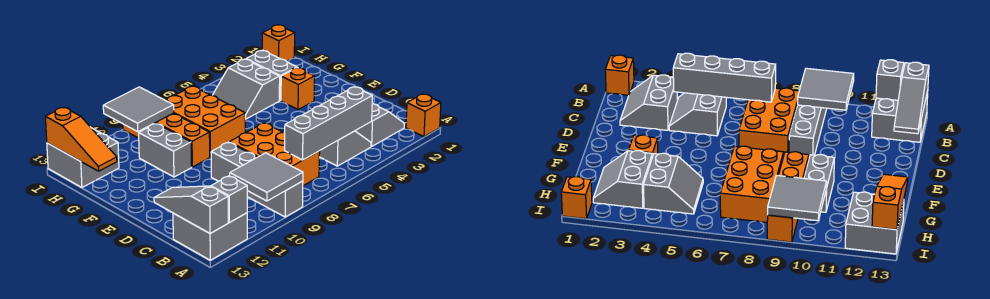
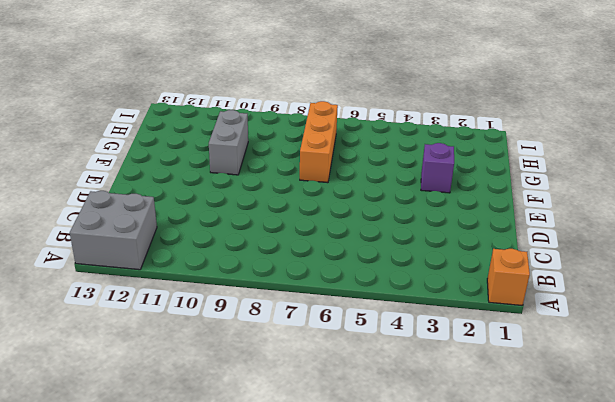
purple brick F3 level 1 -> orange brick F3 level 1
orange brick F7:H7 level 1 -> orange brick F7:H8 level 1
none -> grey brick A9:D9 level 1
none -> grey slope B2:C3 level 1 top 3
none -> grey slope B4:C5 level 1 top 5

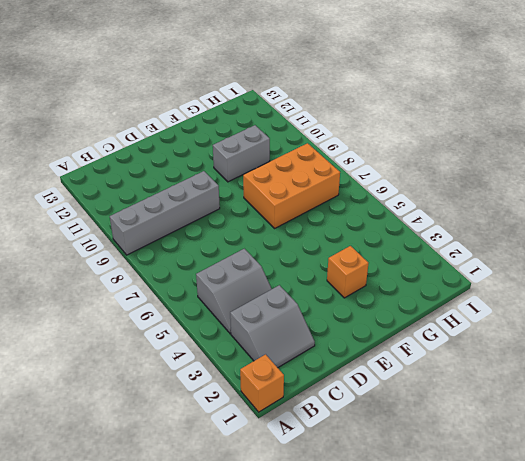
none -> grey brick A12:B13 level 1
none -> orange brick B7:D8 level 1
none -> orange brick F9:I9 level 1

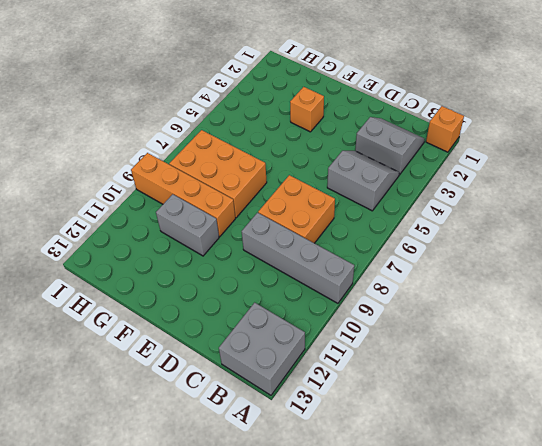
orange brick C7:D8 level 1 -> orange brick B7:D8 level 1
none -> grey slope G2:H3 level 1 top 3
none -> grey slope G4:H5 level 1 top 4
none -> grey brick H12:I13 level 1

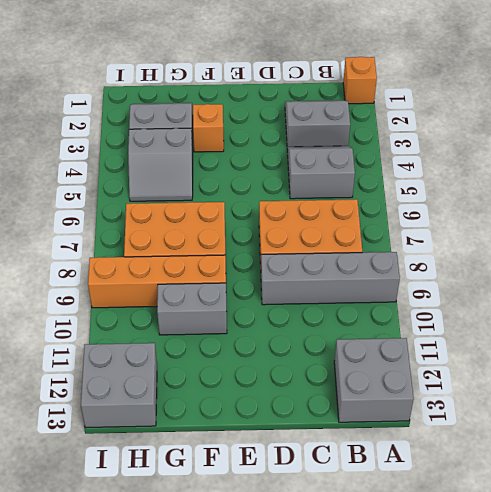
none -> orange brick I1 level 1
none -> grey tile A9:B10 level 2
none -> grey brick A12 level 2

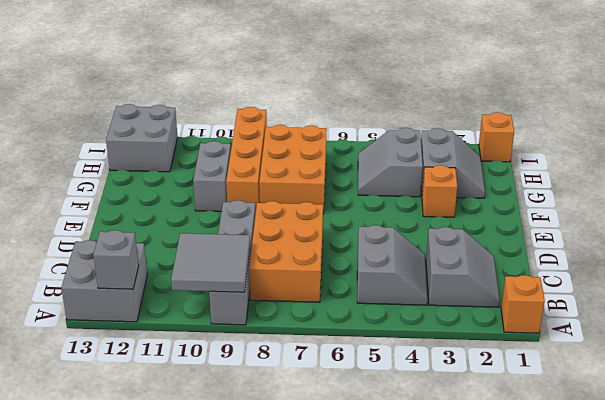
none -> grey slope A13:C13 level 2 top A
none -> grey brick B4:B7 level 2
none -> orange slope G13:I13 level 2 top I

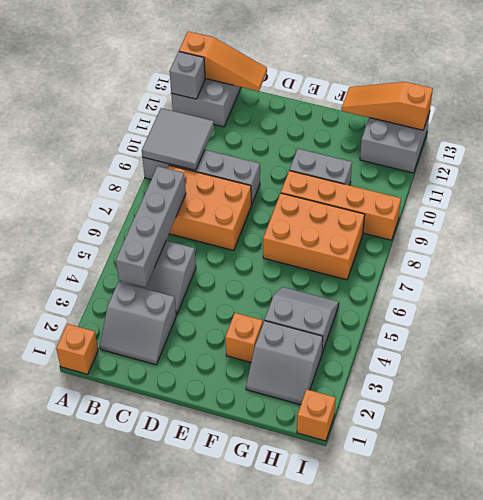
orange slope A13:C13 level 2 top A -> grey slope A13:C13 level 2 top A
none -> grey tile H9:I10 level 2

